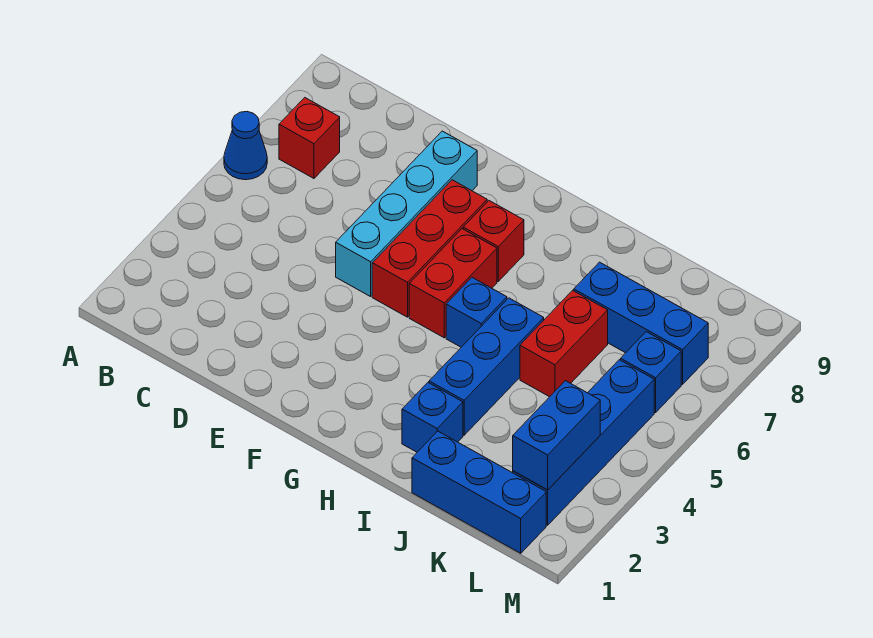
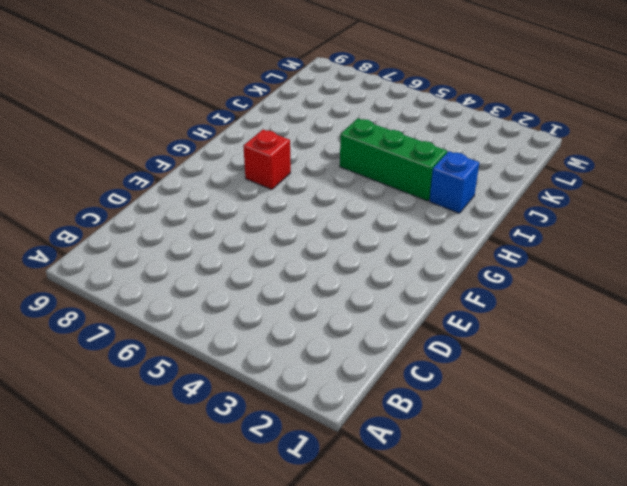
green brick I3:I5 level 1 -> blue brick I3:I5 level 1
none -> blue cone A6 level 1
none -> red brick B7 level 1
none -> cyan brick E5:E8 level 1

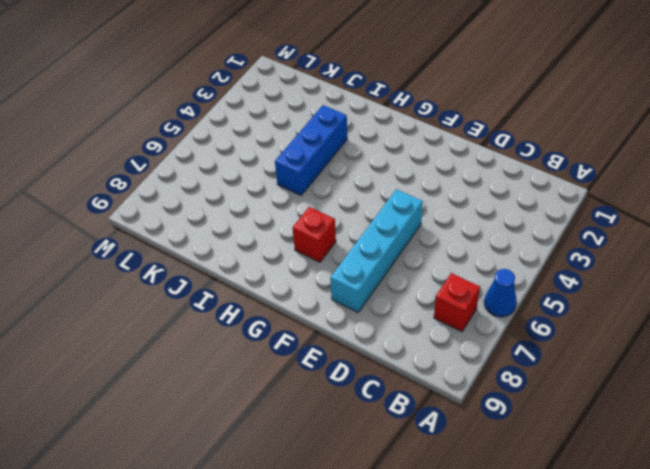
none -> red brick F5:F7 level 1
none -> red brick G5:G6 level 1
none -> blue brick H5 level 1

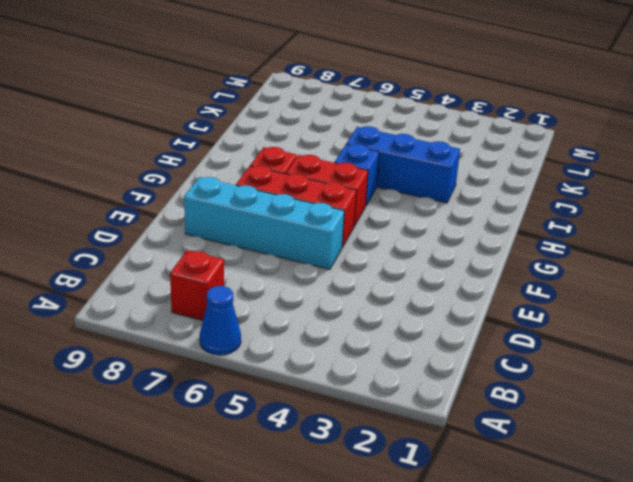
none -> blue brick I2 level 1
none -> blue brick J1:L1 level 1
none -> red brick J5:J6 level 1

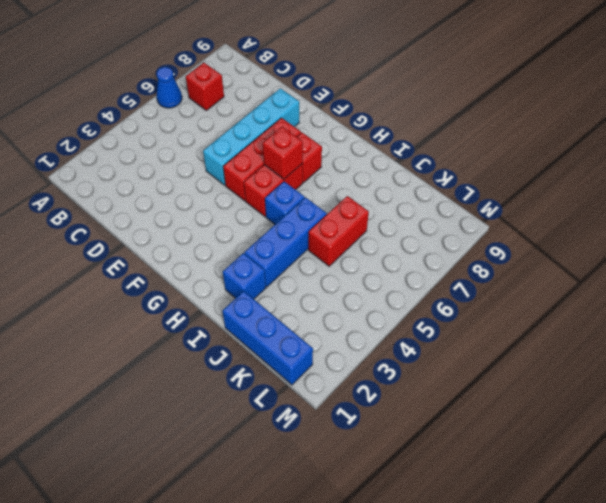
red brick G6 level 2 -> none
none -> blue brick J7:L7 level 1
none -> blue brick L2:L5 level 1
none -> blue brick L6 level 1

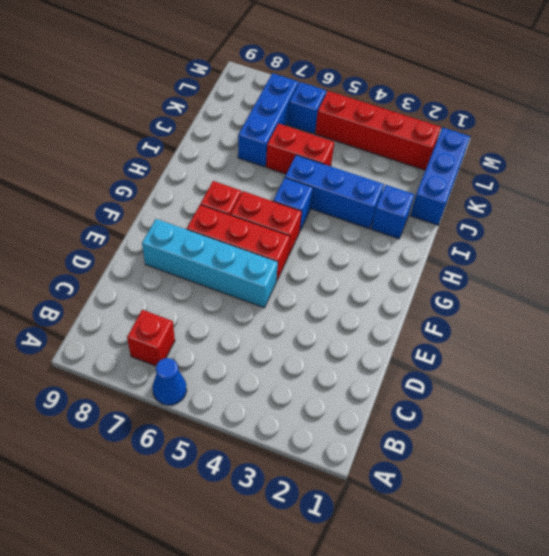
red brick L2:L5 level 1 -> blue brick L2:L5 level 1
none -> blue brick L2:L3 level 2

